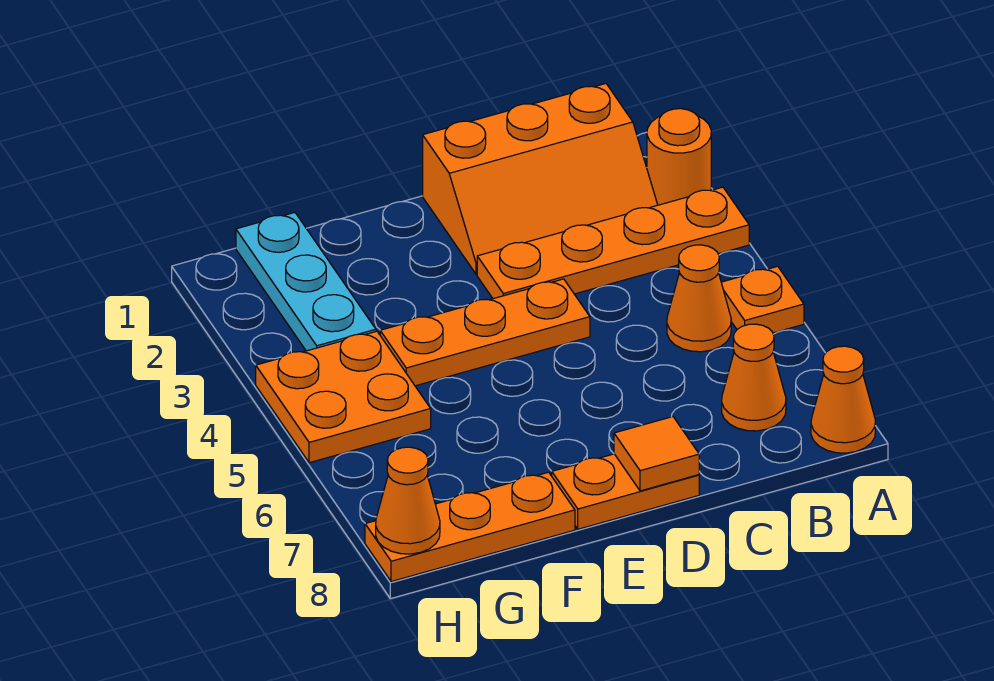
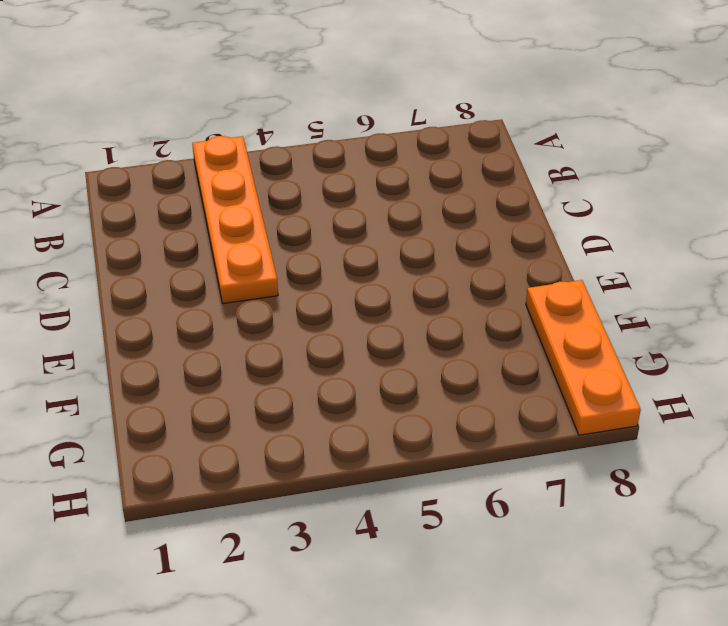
none -> orange round brick A2 level 1
none -> orange plate A5 level 1
none -> orange cone A8 level 1

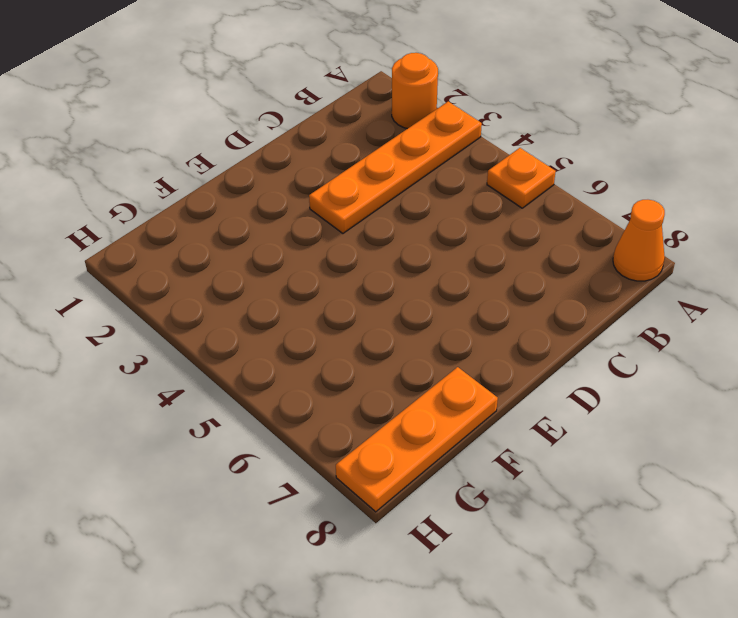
none -> orange slope B1:D2 level 1 top 1
none -> orange cone B5 level 1
none -> orange cone B7 level 1

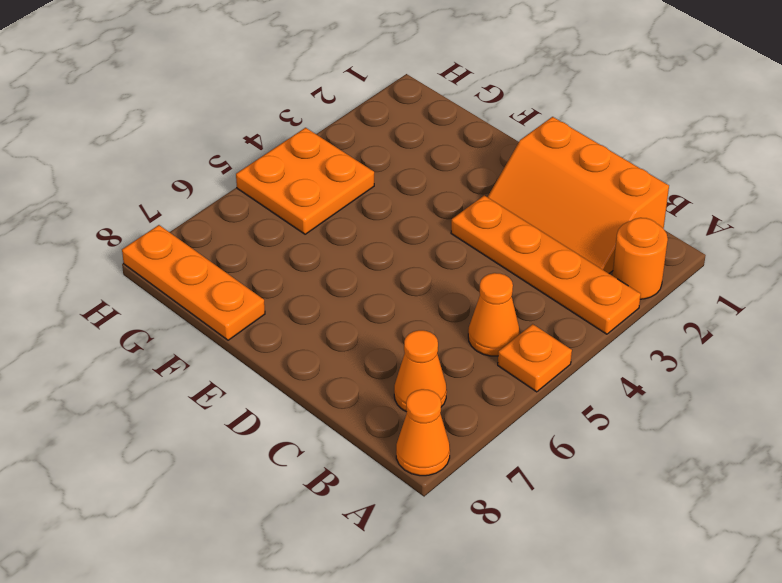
none -> orange plate D4:F4 level 1
none -> orange plate D8:E8 level 1
none -> cyan plate G1:G3 level 1

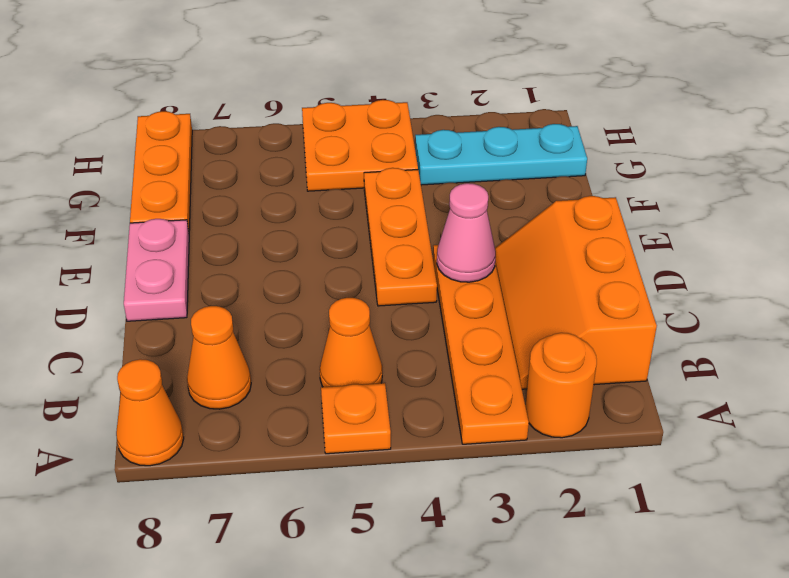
pink cone D3 level 2 -> none
pink plate D8:E8 level 1 -> orange plate D8:E8 level 1
none -> orange tile D8 level 2
none -> orange cone H8 level 2

